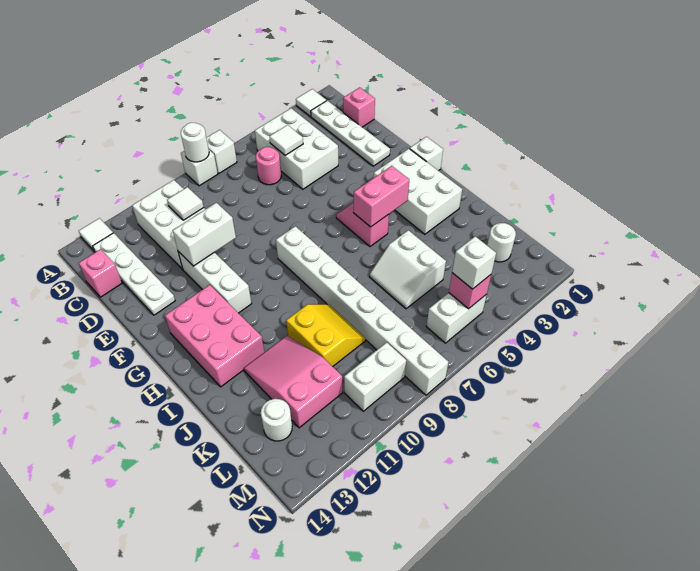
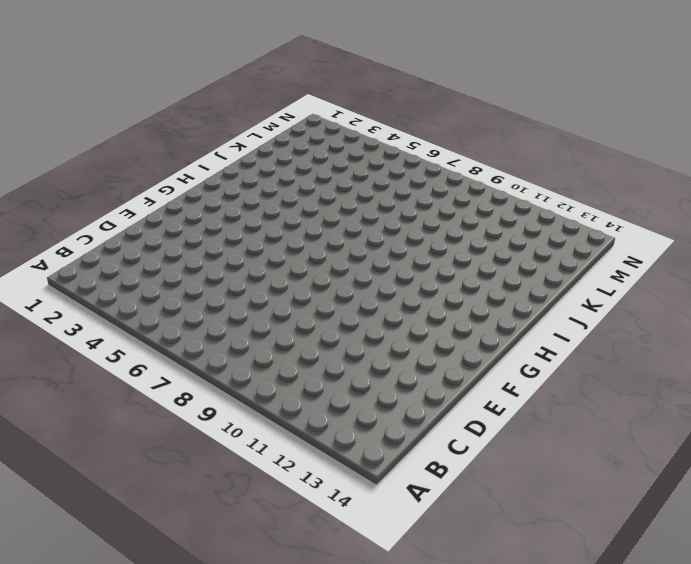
none -> white tile A2 level 1
none -> white brick A7 level 1
none -> white brick A8 level 1
none -> white tile A13 level 1

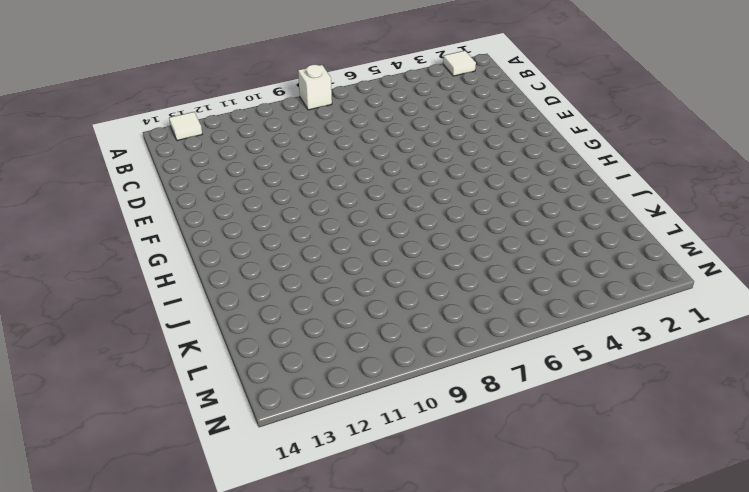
none -> white brick A7 level 1
none -> white plate B2:E2 level 1
none -> white brick B4:D5 level 1
none -> white brick B10:D11 level 1

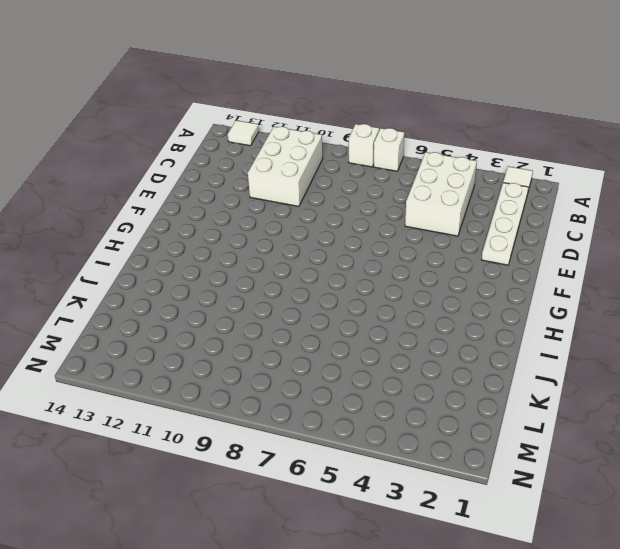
none -> white plate B13:E13 level 1
none -> pink brick C1 level 1
none -> pink round brick C6 level 1
none -> pink brick C14 level 1

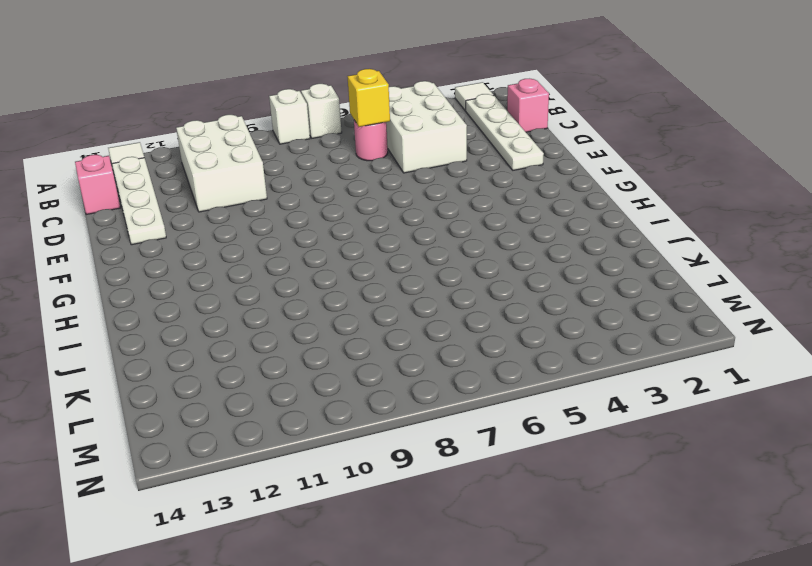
yellow brick C6 level 2 -> none
none -> white brick E11:G11 level 1
none -> white brick G1 level 1
none -> white brick G2:I3 level 1
none -> pink slope G5:H5 level 1 top H

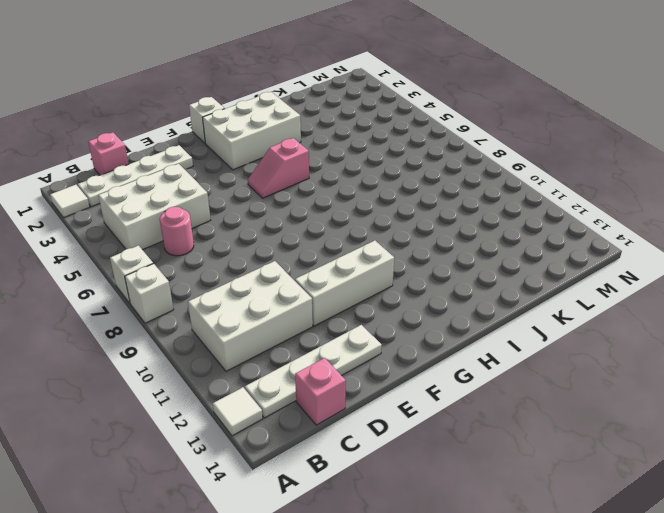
none -> white brick G8:N8 level 1
none -> pink brick G12:I13 level 1
none -> white slope J5:K6 level 1 top 5
none -> yellow slope J9:K10 level 1 top 10

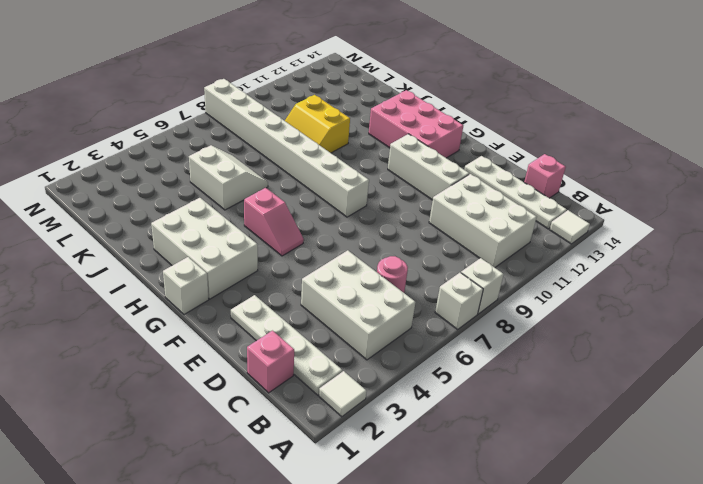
none -> pink slope J11:L12 level 1 top L
none -> white round brick L2 level 1
none -> white round brick L13 level 1
none -> white brick M5:M6 level 1

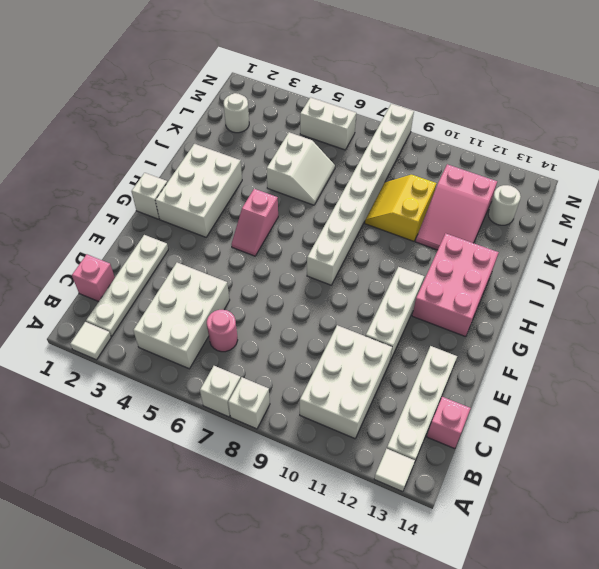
none -> white brick M9:M10 level 1
none -> white round brick A8 level 2
none -> white tile C5 level 2
none -> white tile C10 level 2

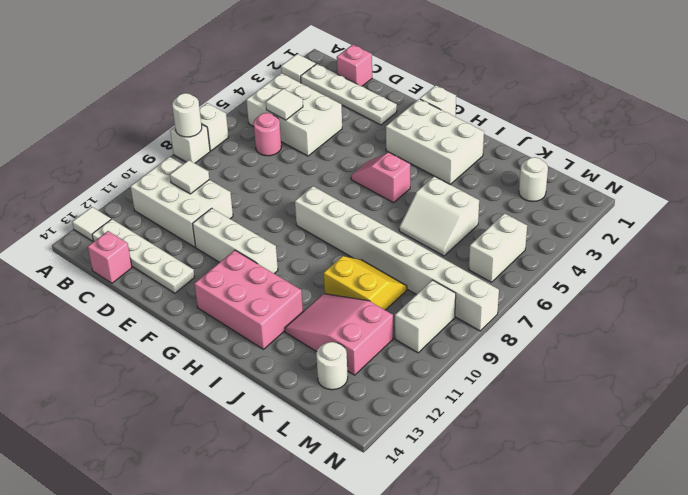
none -> white brick E10:E11 level 2
none -> pink brick H4:H5 level 2
none -> pink brick M5 level 2
none -> white brick M5 level 3

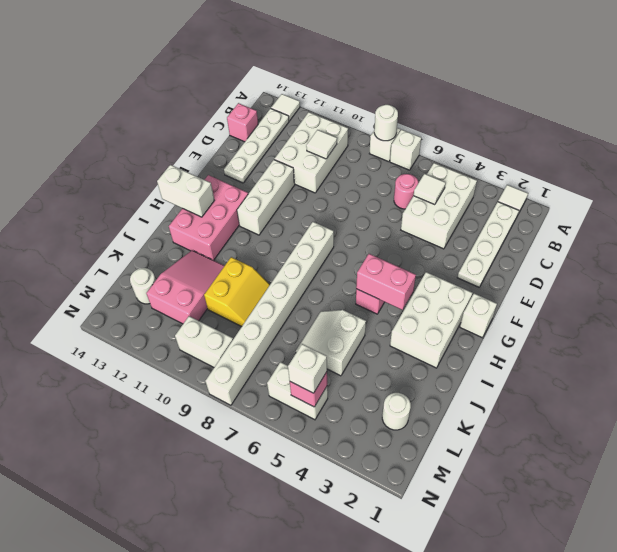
white brick H13:H14 level 2 -> white brick E10:E11 level 2
none -> pink brick C1 level 1

